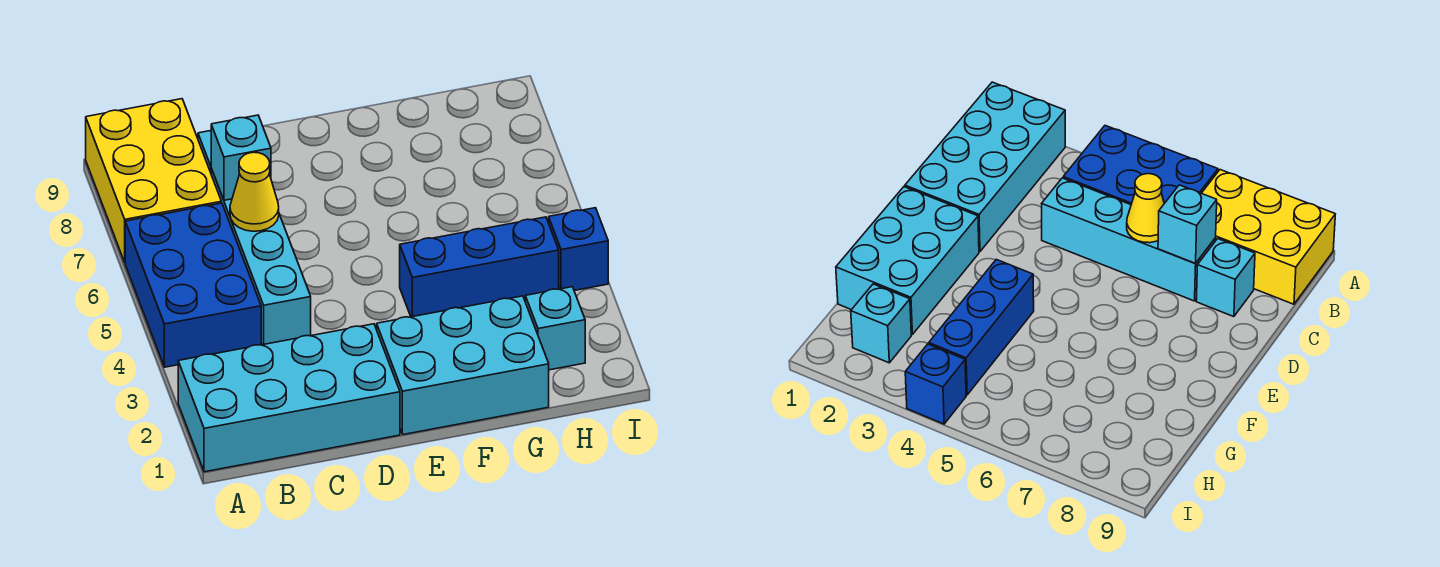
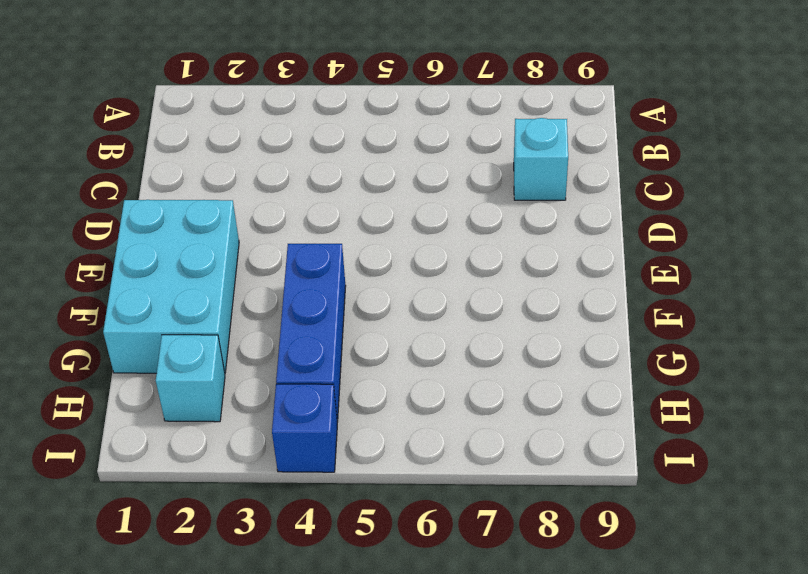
none -> cyan brick A1:D2 level 1
none -> blue brick A4:B6 level 1

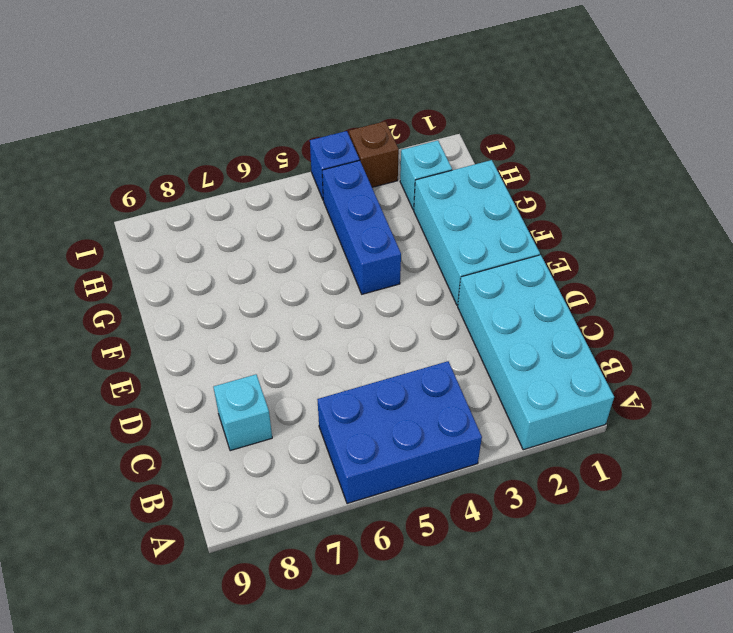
brown brick I3 level 1 -> none
none -> yellow brick A7:B9 level 1
none -> cyan brick C4:C7 level 1

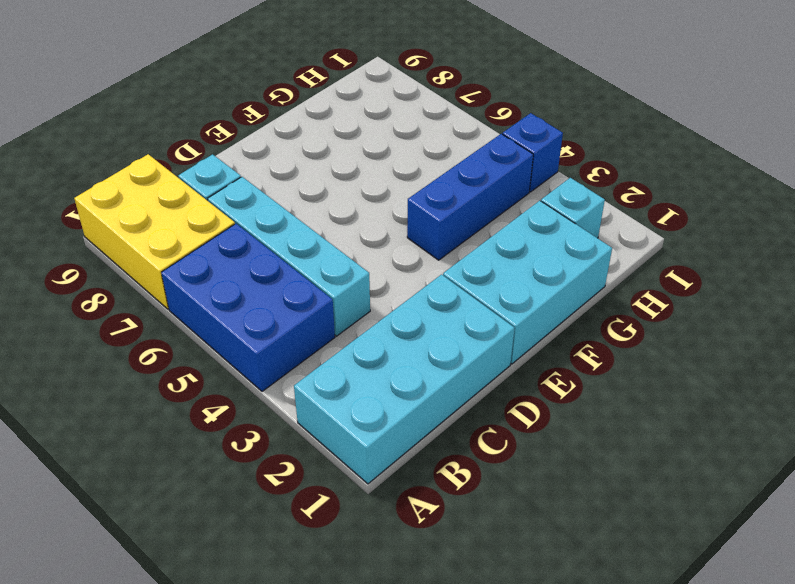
none -> yellow cone C6 level 2
none -> cyan brick C7 level 2

